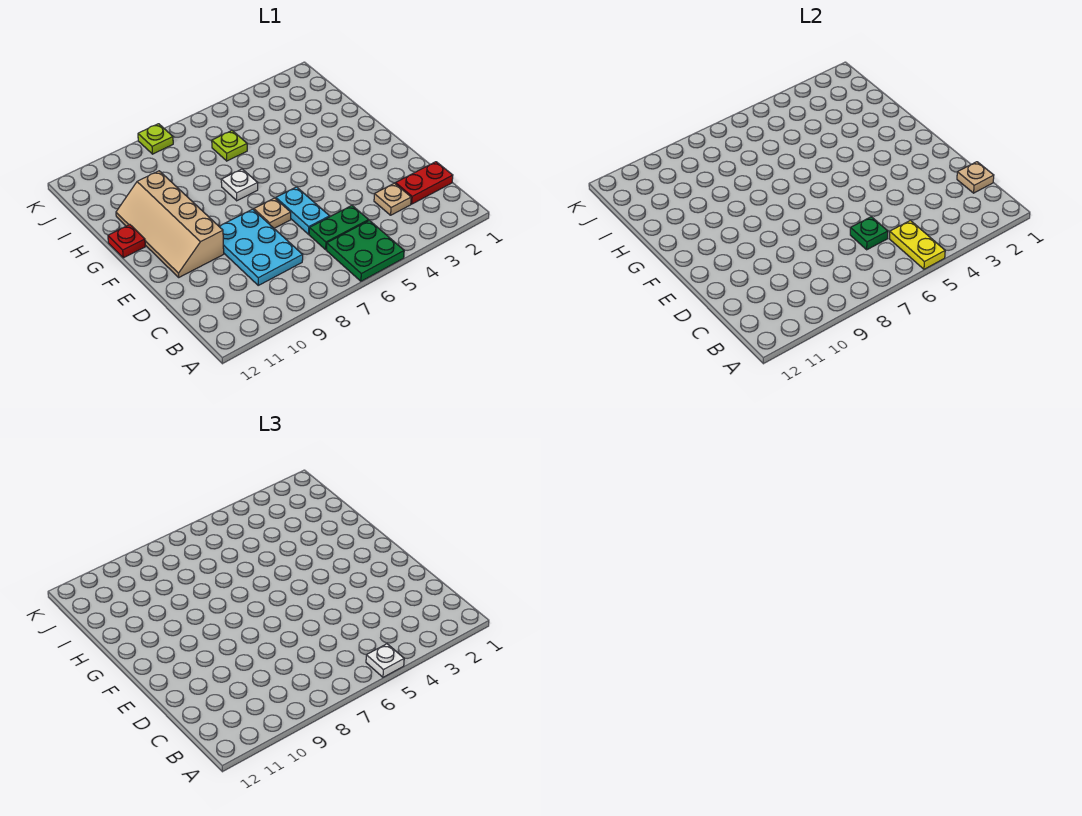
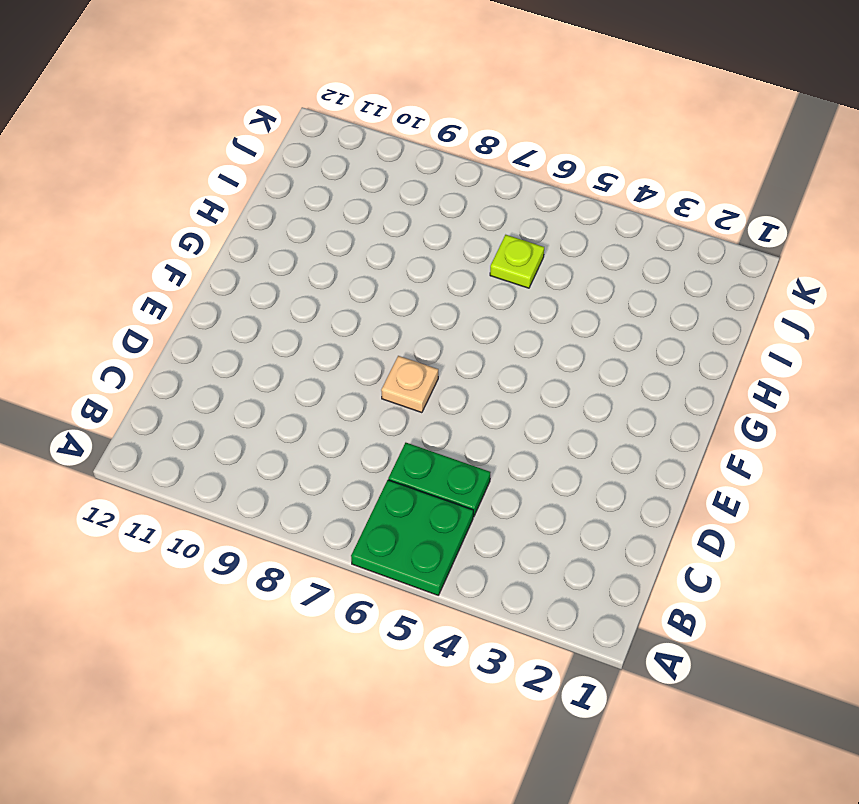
none -> red plate C1:C2 level 1
none -> tan plate C3 level 1
none -> cyan plate C8:E9 level 1

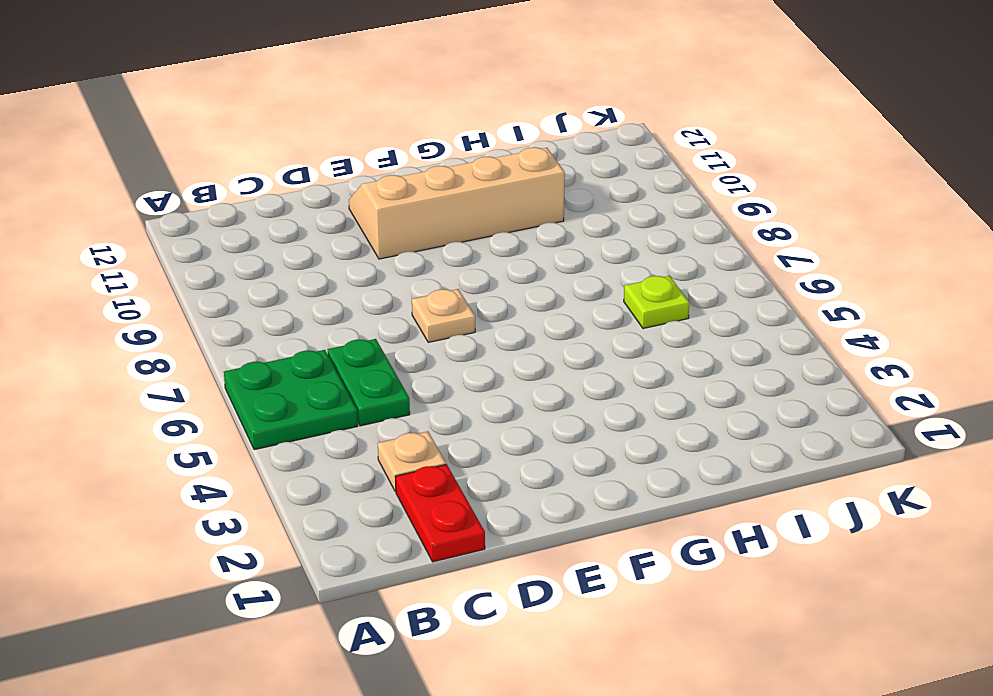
none -> cyan plate C8:E9 level 1
none -> cyan plate D6:E6 level 1
none -> white plate G7 level 1

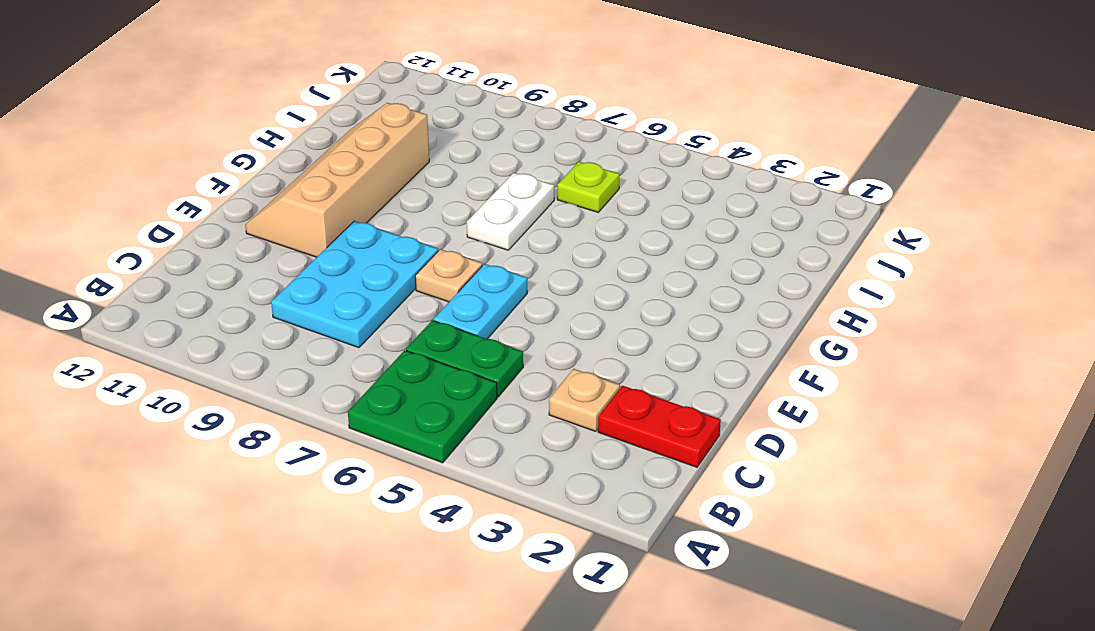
white plate G7:H7 level 1 -> white plate G7 level 1
none -> red plate G12 level 1
none -> lime plate K8 level 1
none -> yellow plate A5:B5 level 2

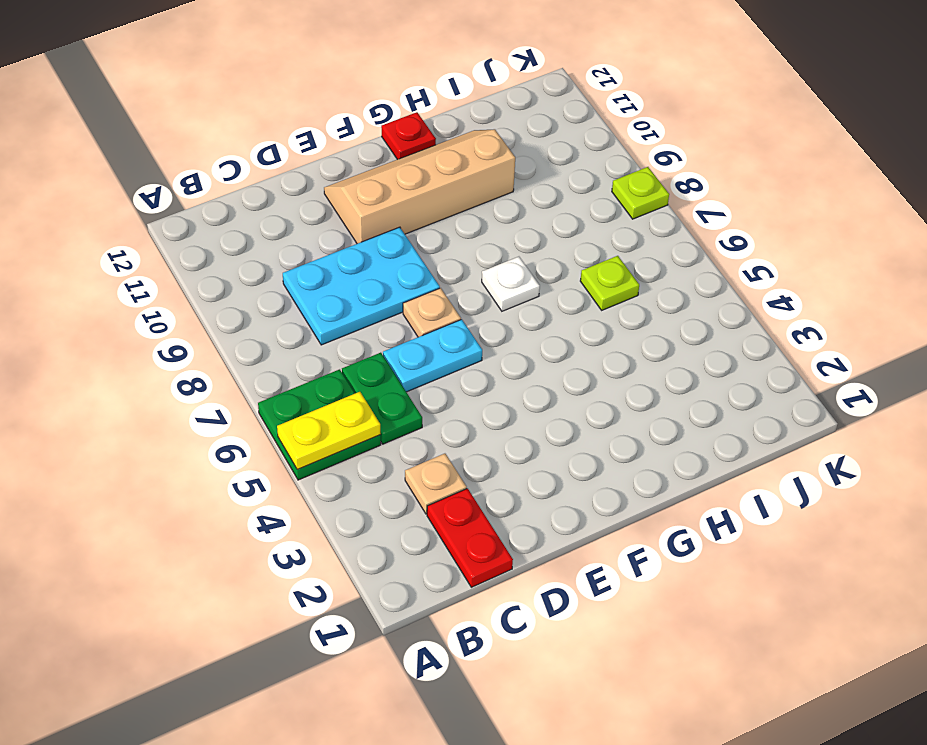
none -> tan plate C1 level 2
none -> green plate C6 level 2
none -> white plate A5 level 3

